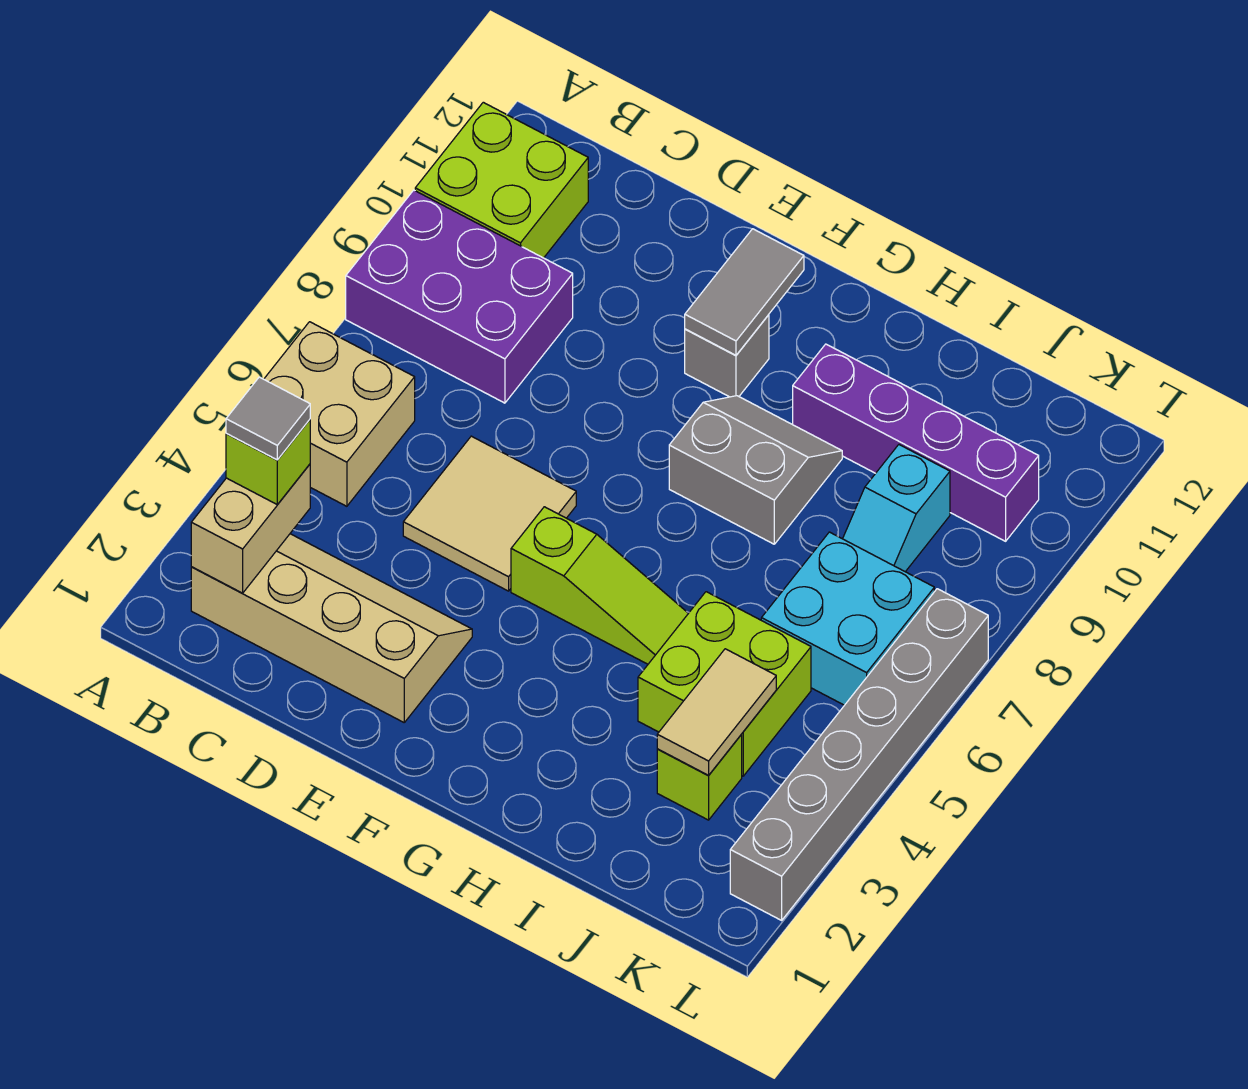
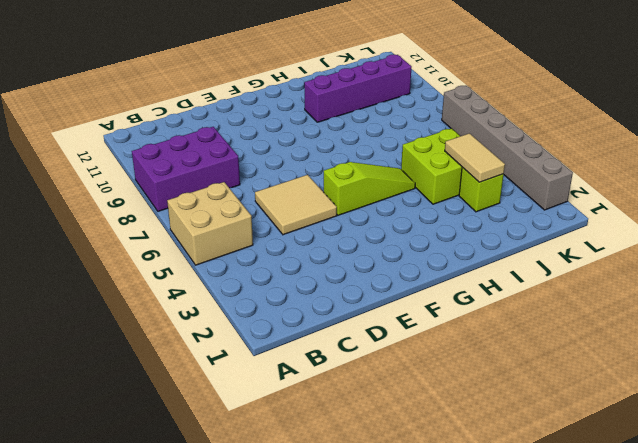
none -> lime brick A10:B11 level 1
none -> tan slope B2:E3 level 1 top 2
none -> grey brick F10 level 1

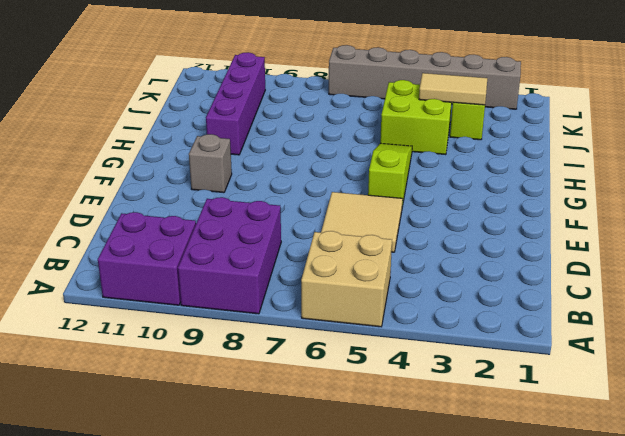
purple brick A10:B11 level 1 -> lime brick A10:B11 level 1
none -> tan slope B2:E3 level 1 top 2
none -> grey slope G8:H9 level 1 top 8
none -> cyan brick J6:K7 level 1

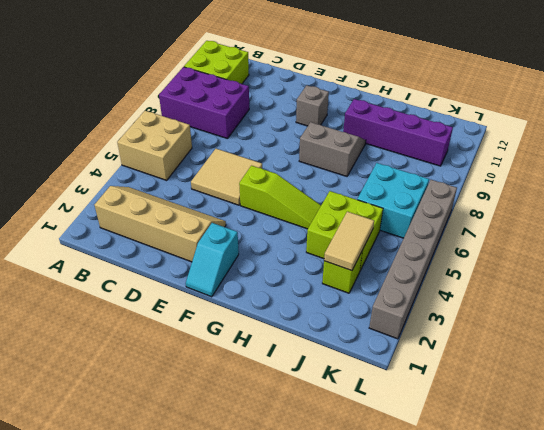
cyan slope F1:F2 level 1 top 2 -> cyan slope J8:J9 level 1 top 9
none -> tan brick B2:B3 level 2
none -> grey tile F10:F11 level 2
none -> lime brick B3 level 3

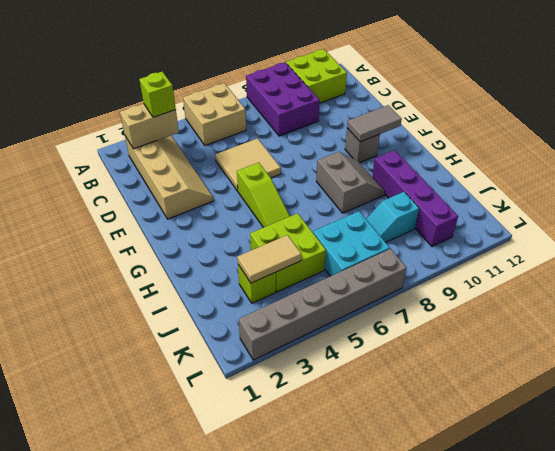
none -> grey tile B3 level 4

